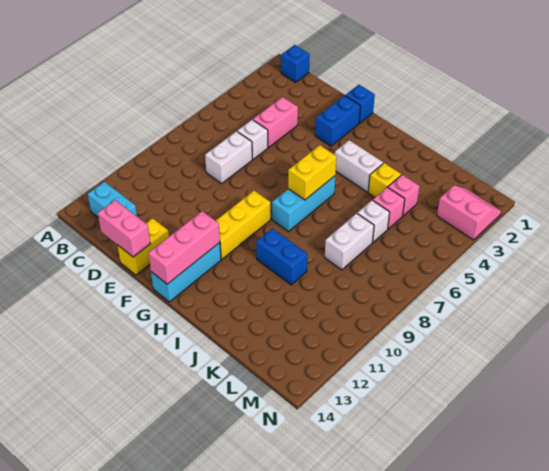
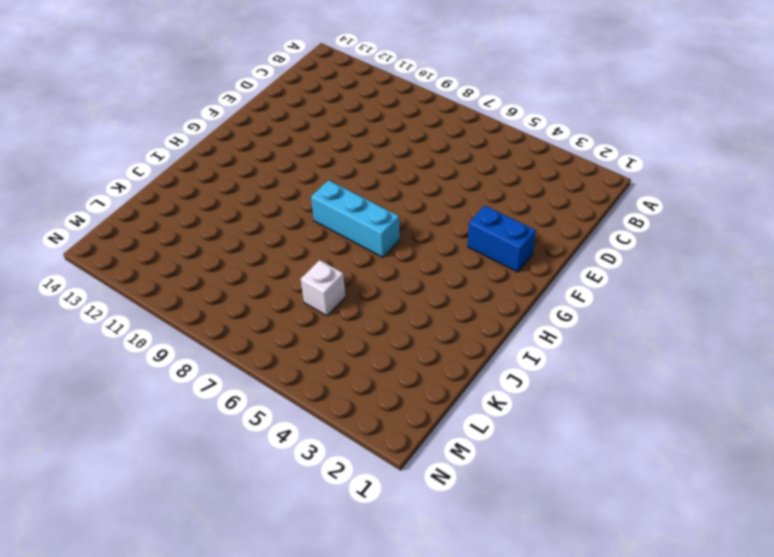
none -> blue brick B1 level 1
none -> cyan brick B13:C13 level 1
none -> pink brick D4:D5 level 1

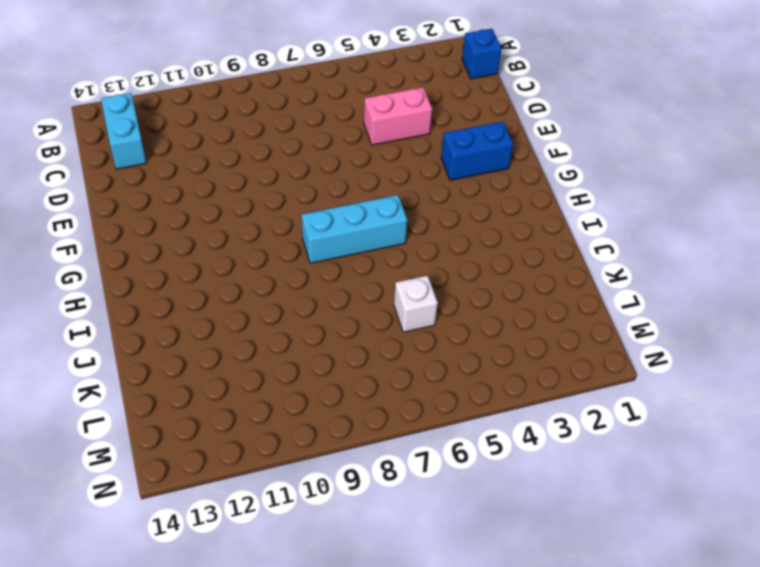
none -> white brick D6 level 1
none -> white brick D7:D8 level 1
none -> yellow brick E13:E14 level 1

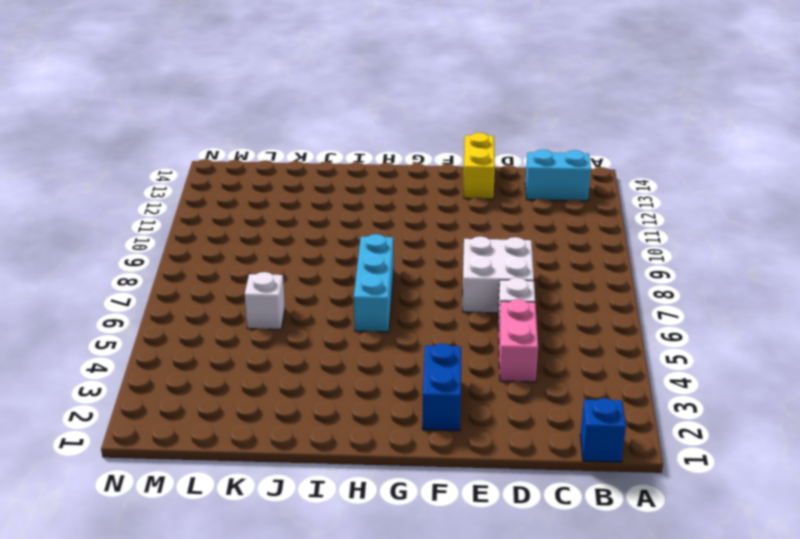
white brick D7:E8 level 1 -> white brick D7:D8 level 1
none -> blue brick F1 level 1
none -> yellow brick G9:G11 level 1
none -> cyan brick G12:G14 level 1

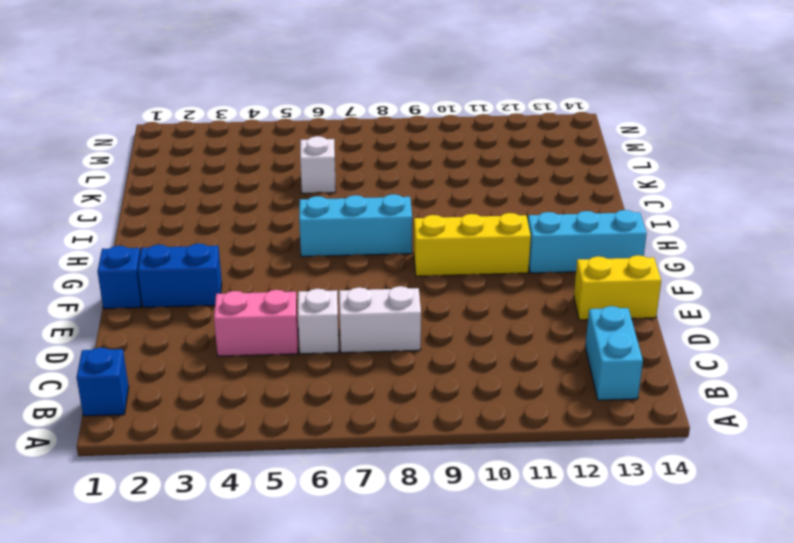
none -> white brick H4:I4 level 1
none -> blue brick I10:J10 level 1
none -> yellow brick J4 level 1

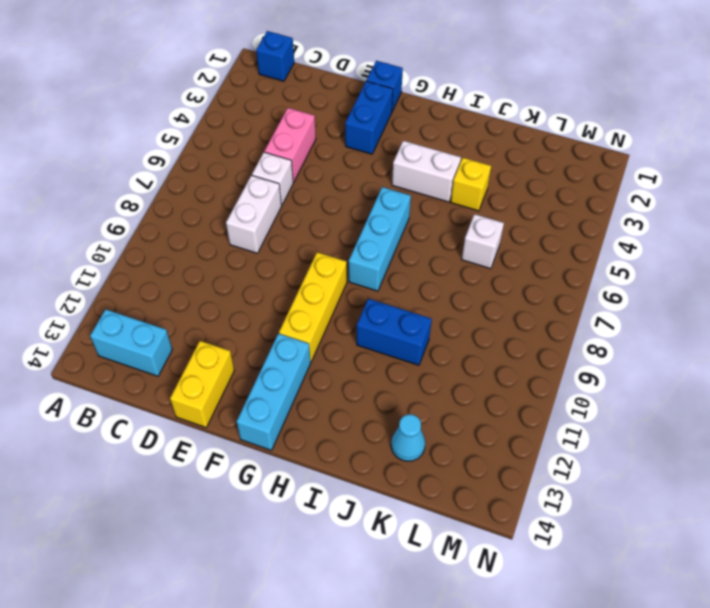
cyan cone K13 level 1 -> none
none -> pink brick K4 level 1
none -> pink brick K5 level 1
none -> white brick K7:K8 level 1

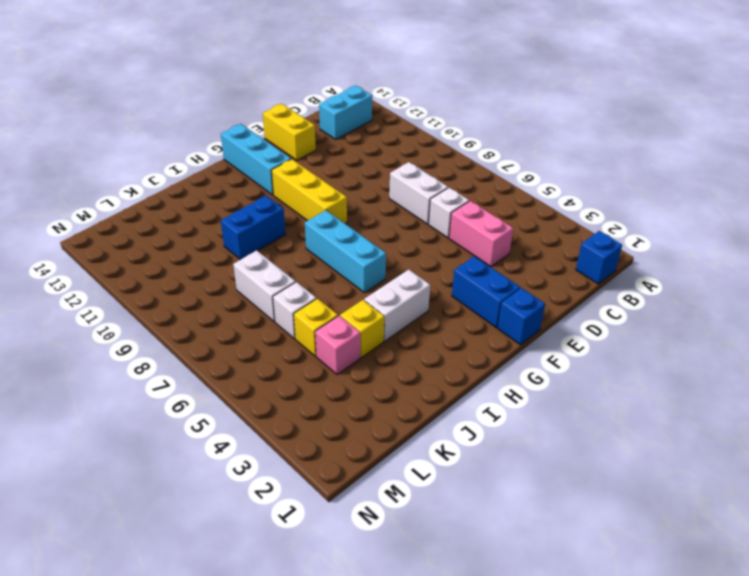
yellow brick K5 level 1 -> pink brick K5 level 1
none -> pink slope M2:N3 level 1 top 3
none -> pink brick D14:E14 level 2
none -> pink brick G12:G14 level 2

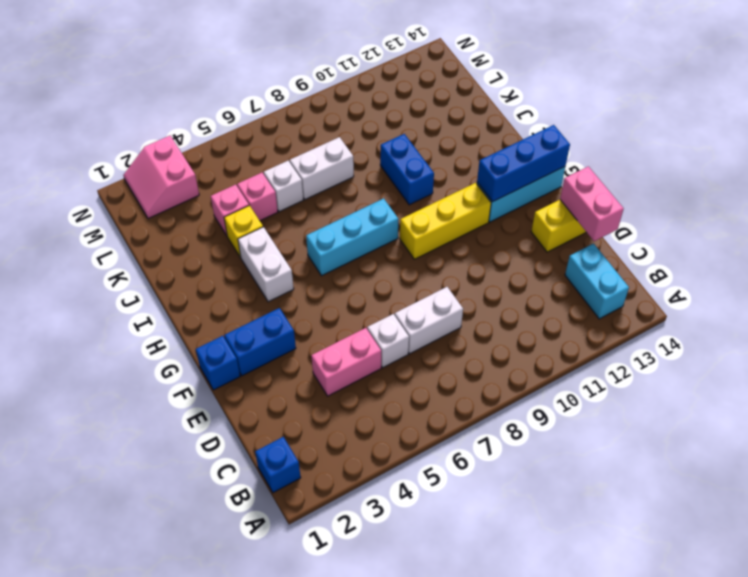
blue brick G12:G14 level 2 -> pink brick G12:G14 level 2
none -> yellow brick H6:H7 level 2

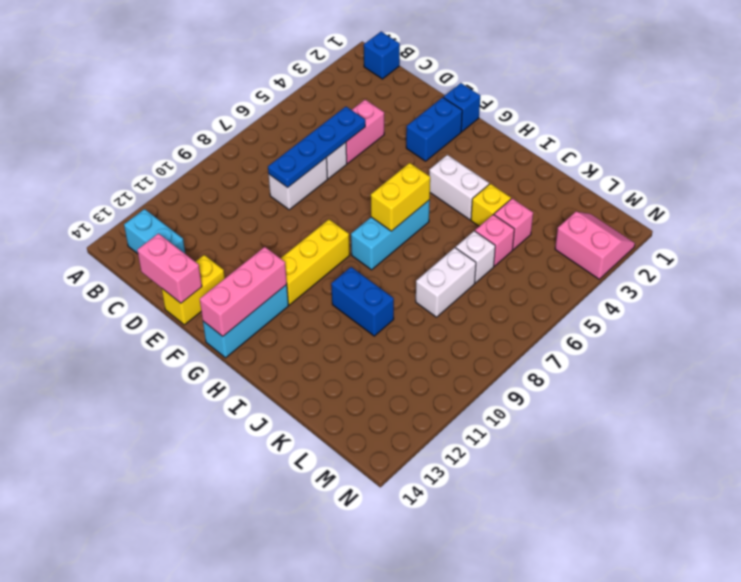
blue plate D5:D8 level 2 -> none

